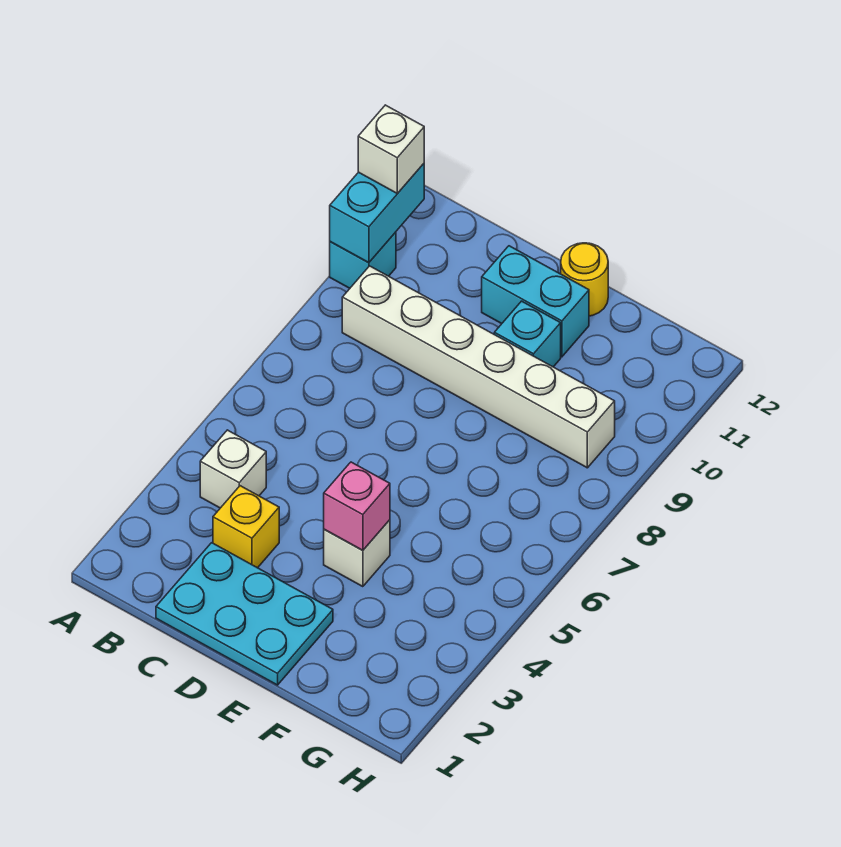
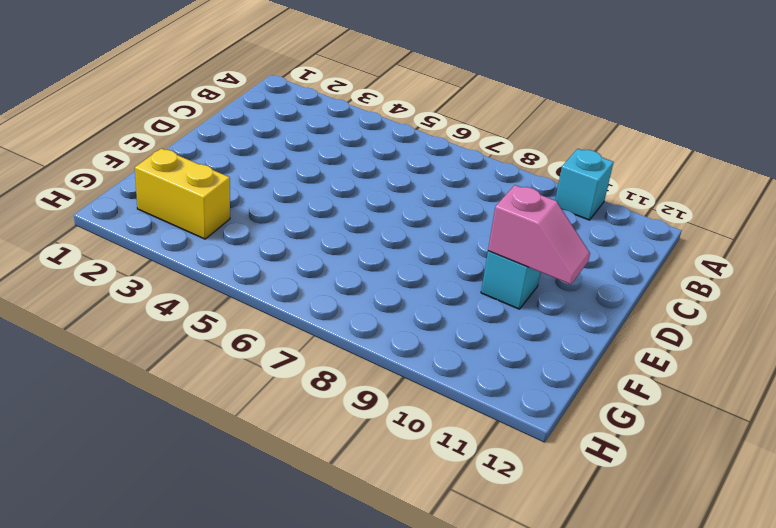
pink slope E10:E11 level 2 top 10 -> none
yellow brick G2:G3 level 1 -> none
none -> white brick B4 level 1
none -> white brick B9:G9 level 1
none -> cyan plate C1:E2 level 1

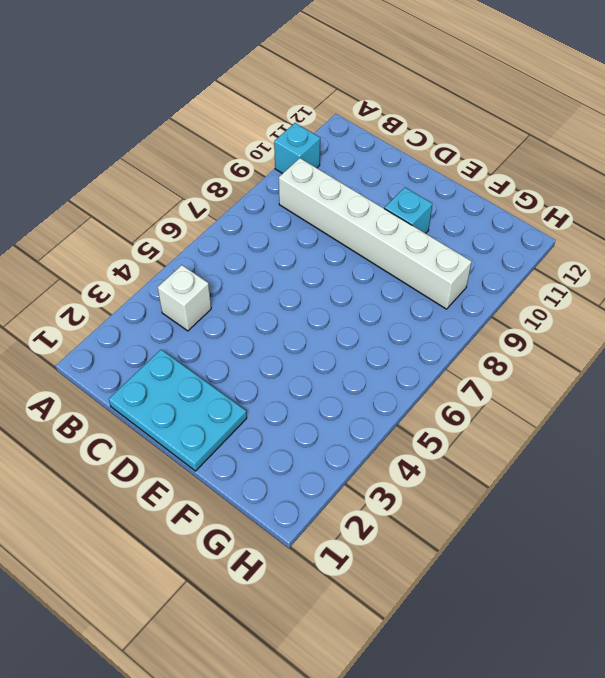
none -> yellow brick C3 level 1
none -> cyan brick D11:E11 level 1
none -> white brick E4 level 1

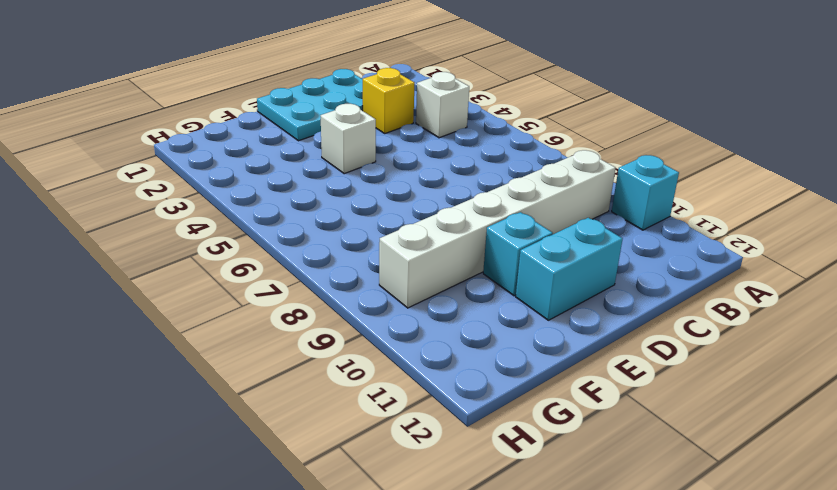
none -> yellow round brick E12 level 1
none -> cyan brick A10:A11 level 2
none -> pink brick E4 level 2

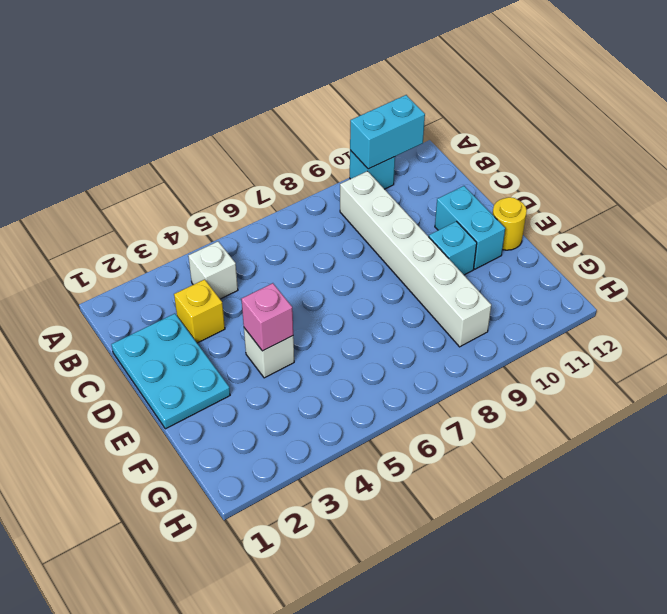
none -> white brick A11 level 3

